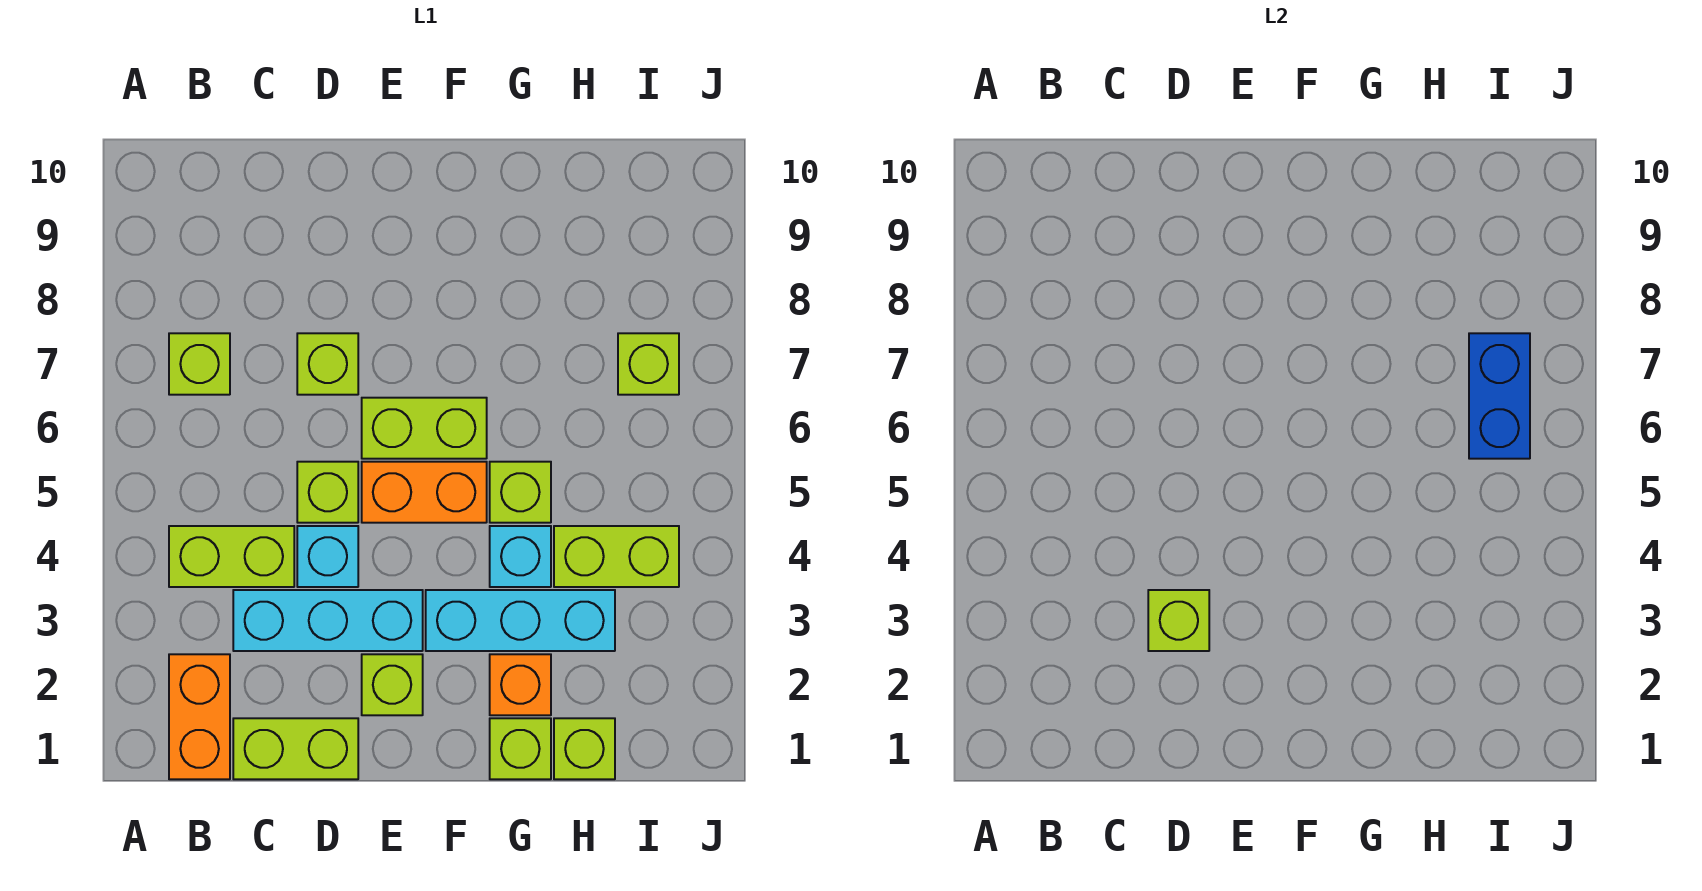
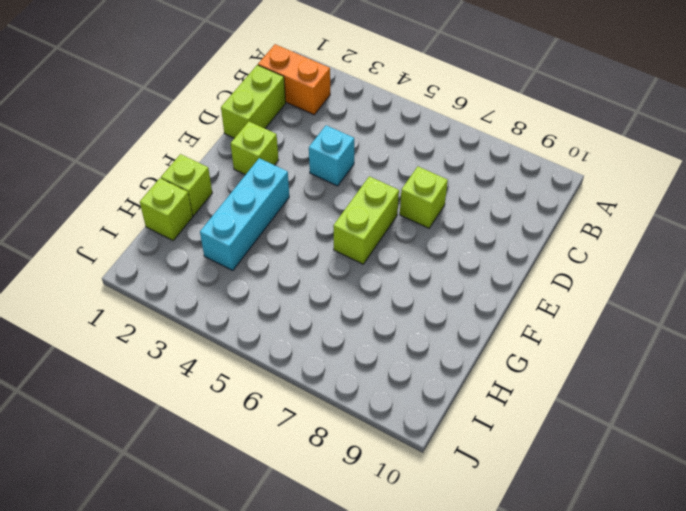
none -> lime brick B4:C4 level 1
none -> lime brick B7 level 1
none -> cyan brick C3:E3 level 1

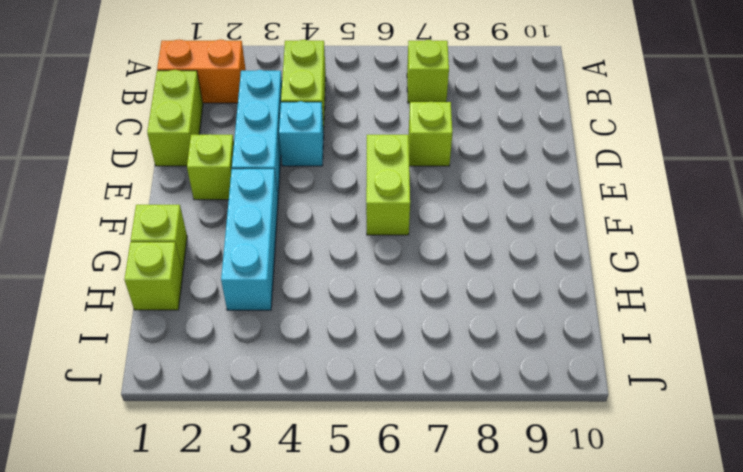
none -> lime brick D5 level 1
none -> orange brick E5:F5 level 1
none -> orange brick G2 level 1

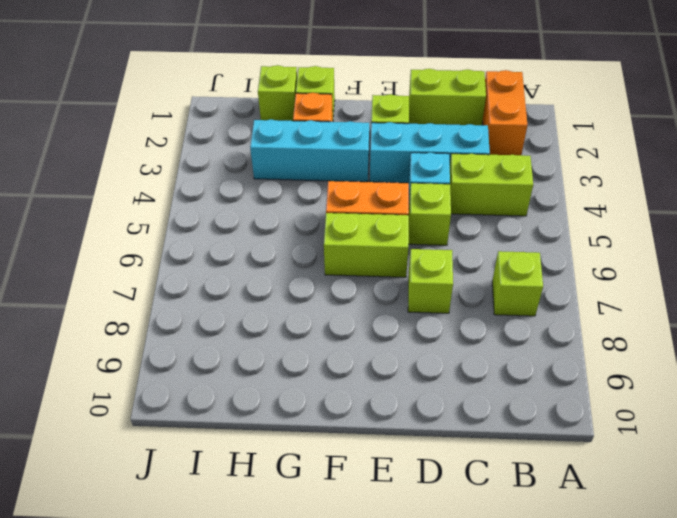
none -> cyan brick G4 level 1
none -> lime brick G5 level 1
none -> lime brick H4:I4 level 1

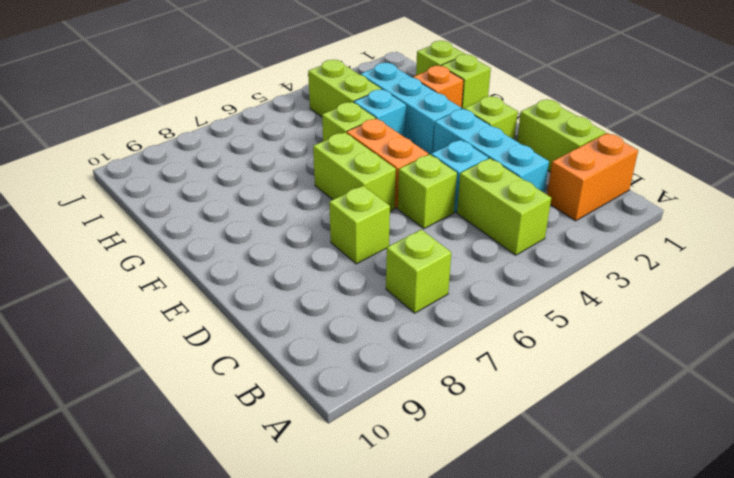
none -> lime brick I7 level 1
none -> lime brick D3 level 2
none -> blue brick I6:I7 level 2

